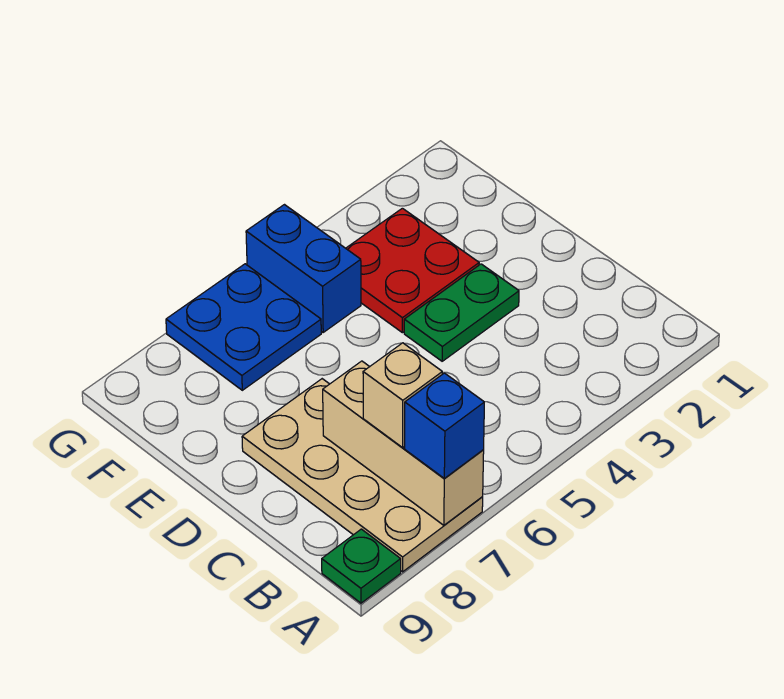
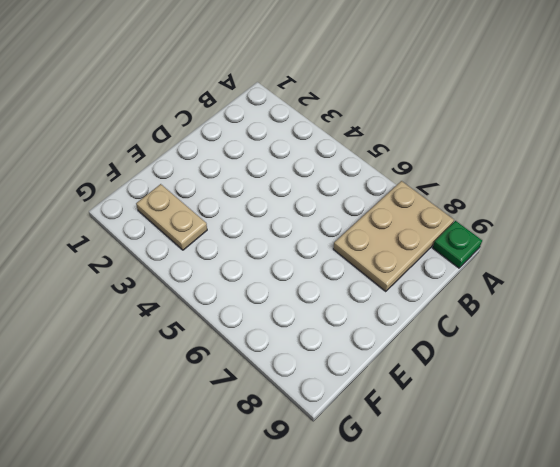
tan plate A7:C8 level 1 -> tan plate A7:D8 level 1
tan plate F2:F3 level 1 -> red plate E3:F4 level 1
none -> green plate D3:D4 level 1
none -> blue brick F5:G5 level 1

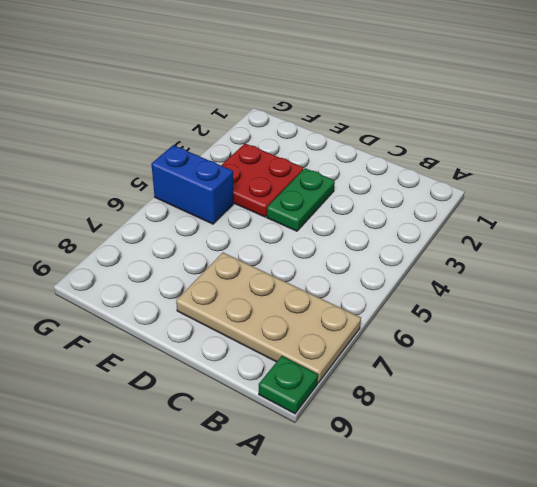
none -> blue plate F6:G7 level 1
none -> tan brick A7:C7 level 2

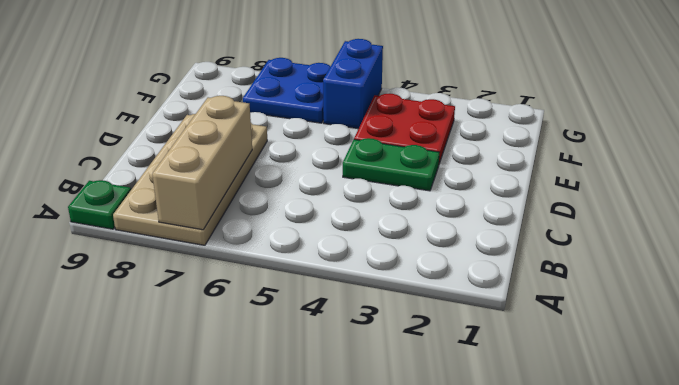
none -> blue brick A7 level 3
none -> tan brick B7 level 3

